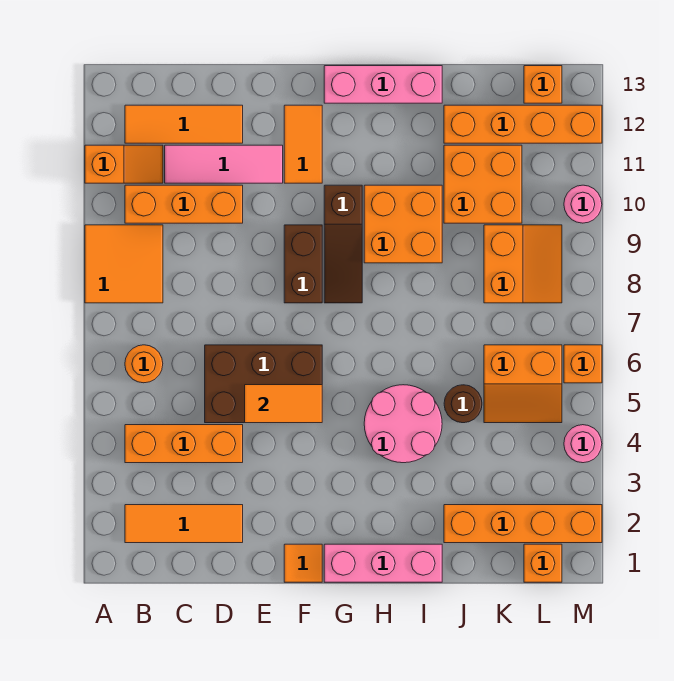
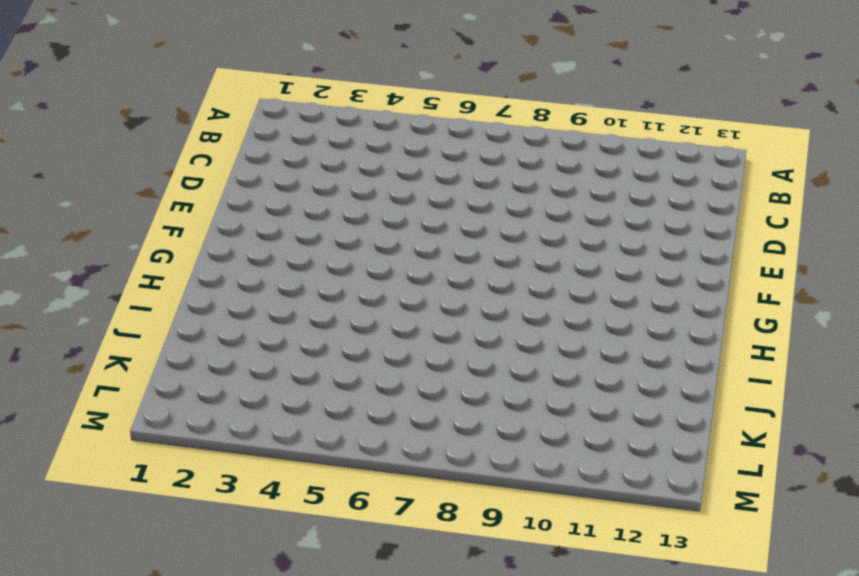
none -> orange tile A8:B9 level 1
none -> orange slope A11:B11 level 1 top A
none -> orange tile B2:D2 level 1

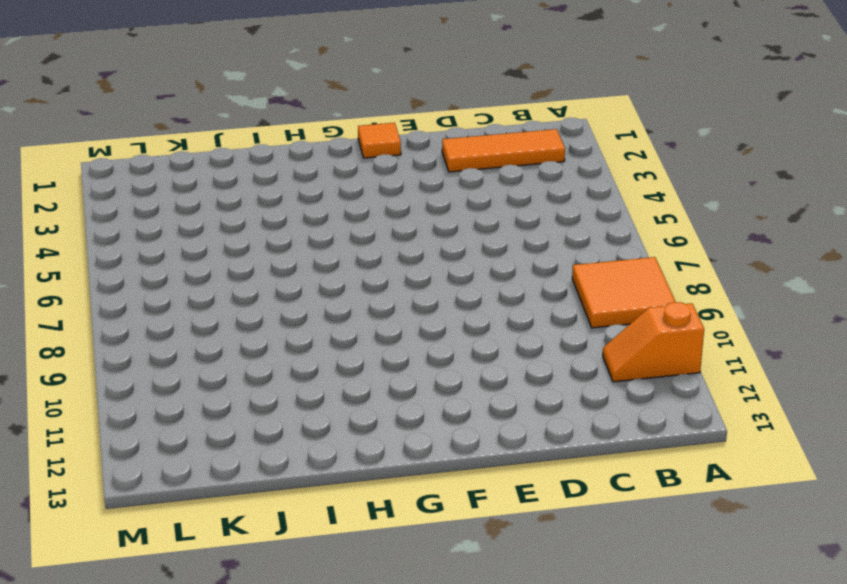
none -> orange brick B4:D4 level 1
none -> orange round brick B6 level 1
none -> orange brick B10:D10 level 1

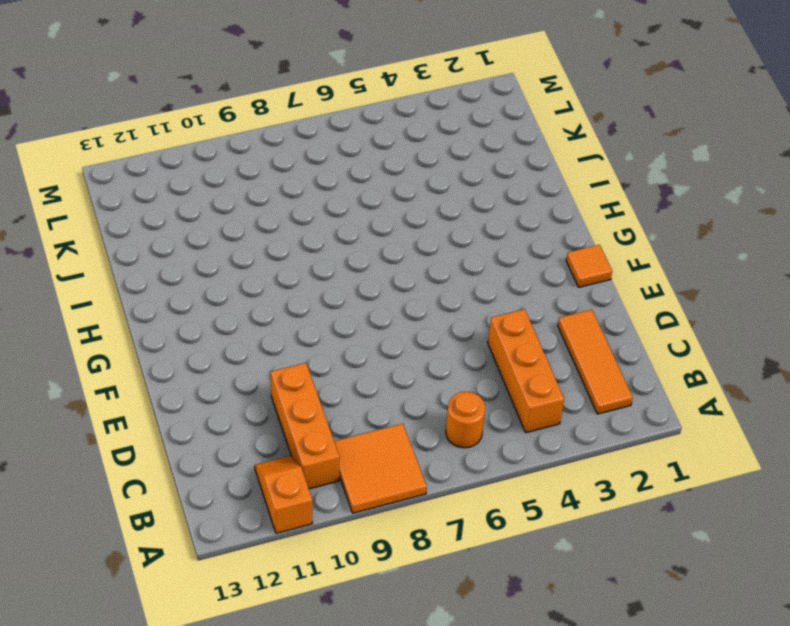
none -> orange tile B12:D12 level 1
none -> pink tile C11:E11 level 1
none -> brown brick D5:F6 level 1

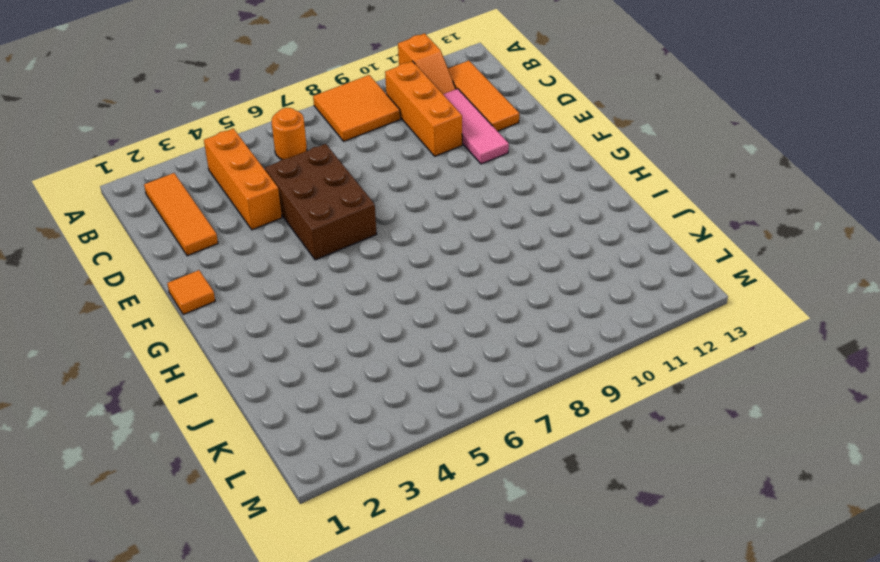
none -> brown brick F8:F9 level 1
none -> orange tile F11:F12 level 1
none -> pink brick G1:I1 level 1

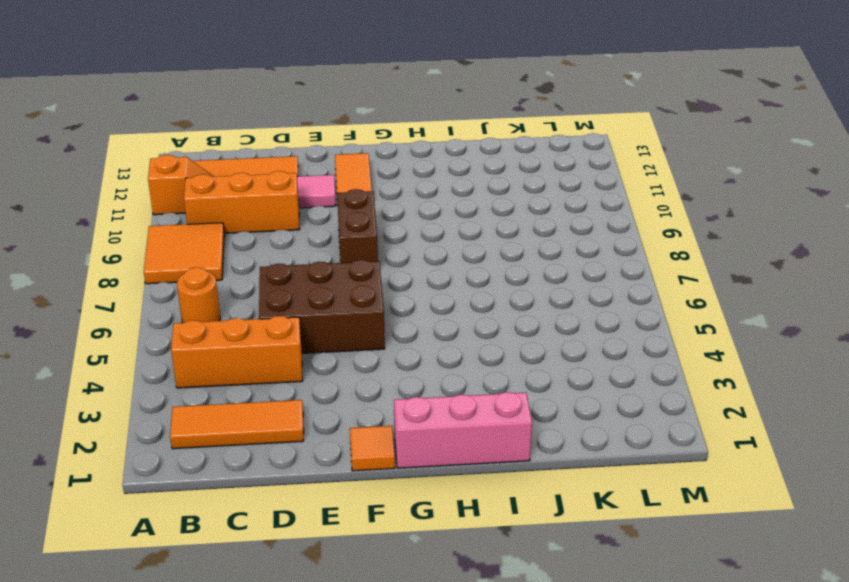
none -> brown slope G8:G10 level 1 top 10
none -> pink brick G13:I13 level 1
none -> pink round brick H4:I5 level 1

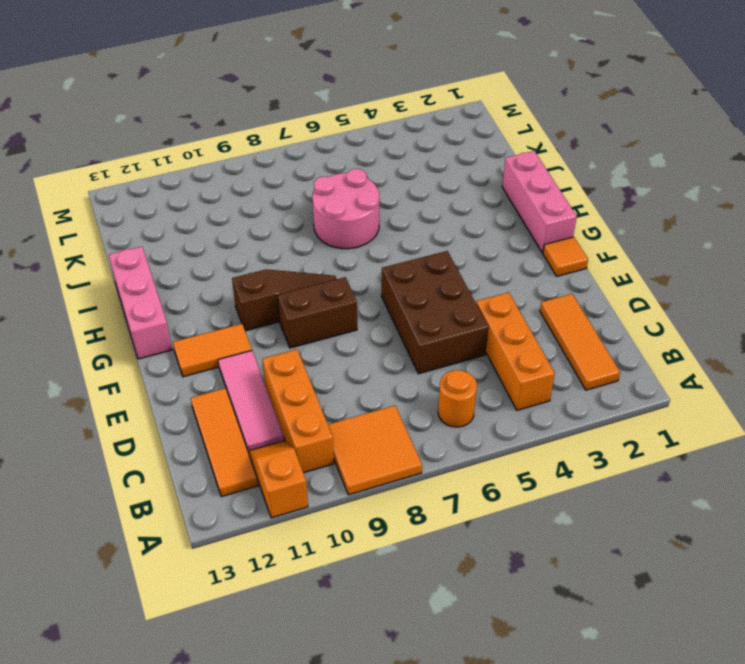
pink round brick I6:J7 level 1 -> pink round brick H4:I5 level 1
none -> orange brick H9:I10 level 1
none -> orange brick J2:M2 level 1
none -> brown round brick J5 level 1

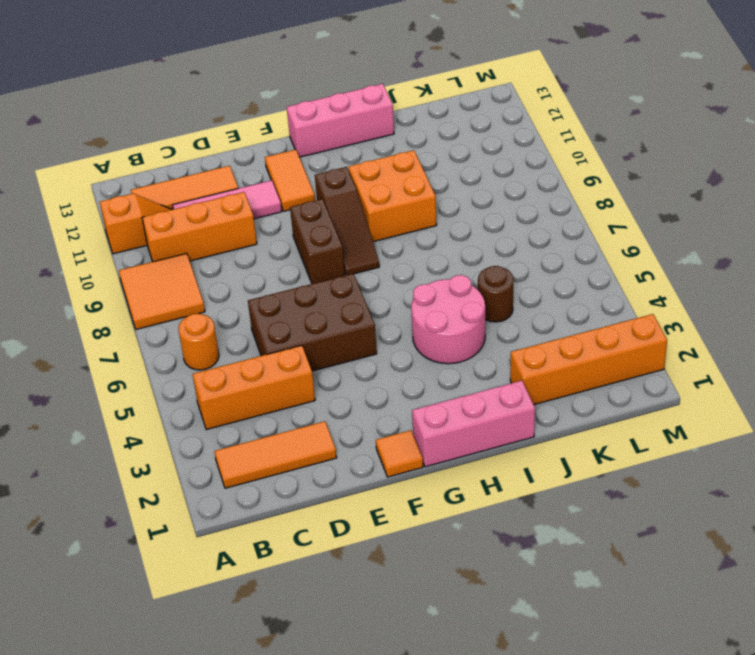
none -> orange brick J10:K11 level 1
none -> orange brick J12:M12 level 1
none -> orange slope K5:L6 level 1 top 6

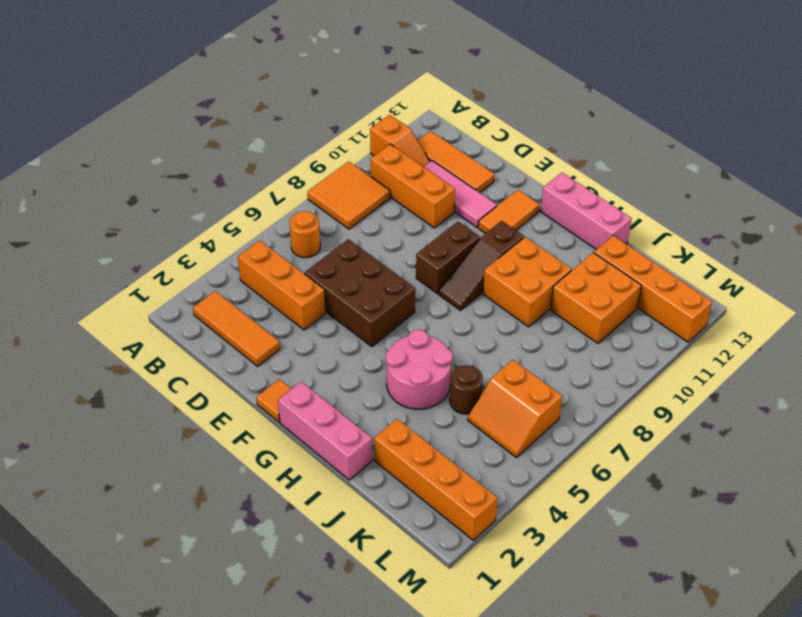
none -> orange slope K8:L9 level 1 top K
none -> orange brick L1 level 1
none -> orange brick L13 level 1

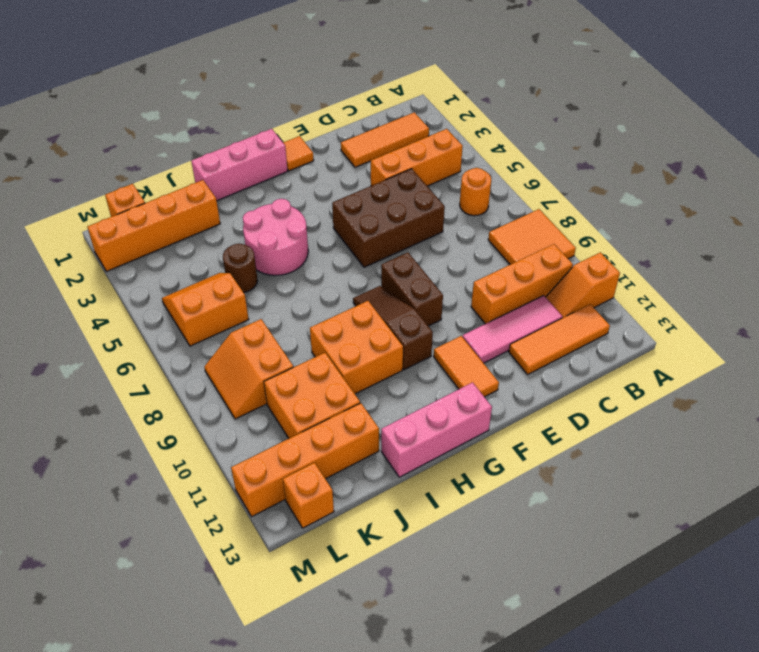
none -> pink round brick M4 level 1
none -> orange brick M6 level 1
none -> pink round brick M10 level 1

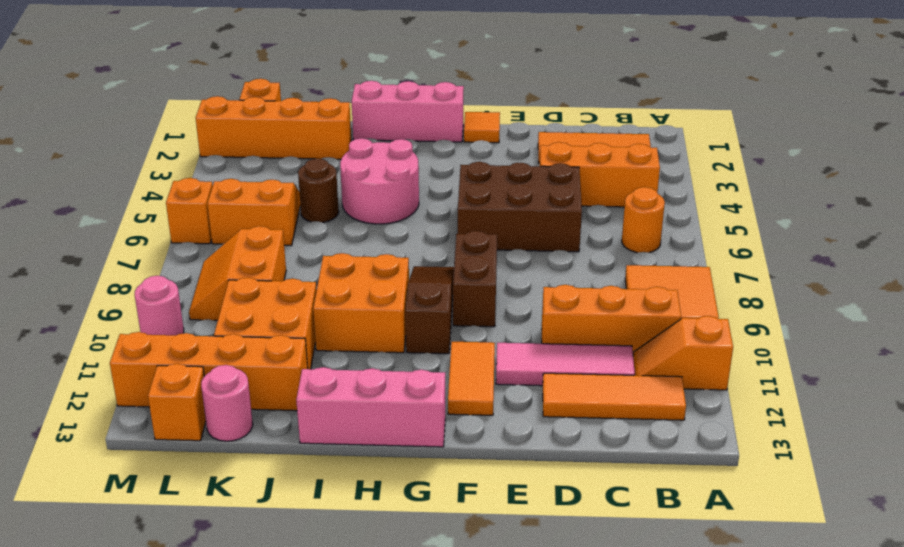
pink round brick K13 level 1 -> pink round brick M4 level 1
none -> orange tile E5:F5 level 2

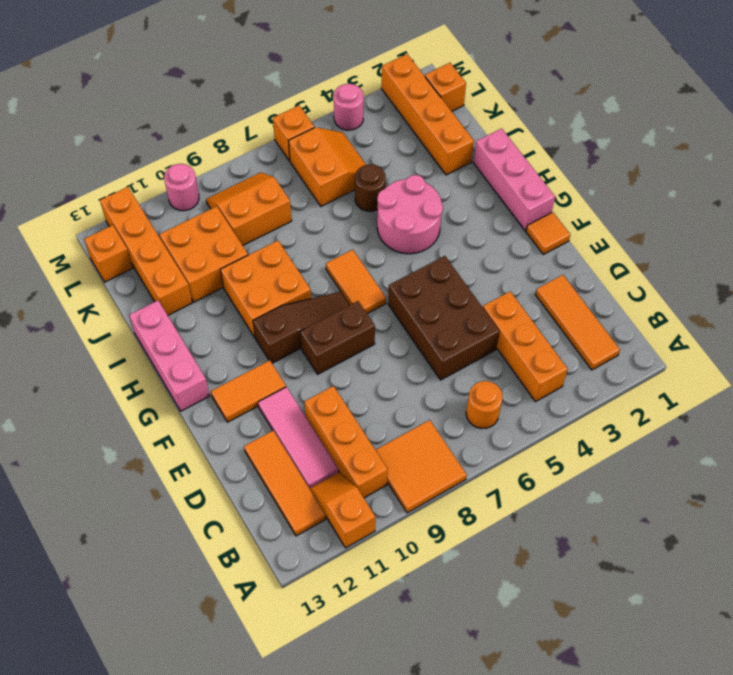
orange tile G7:H7 level 1 -> orange tile E5:F5 level 2

